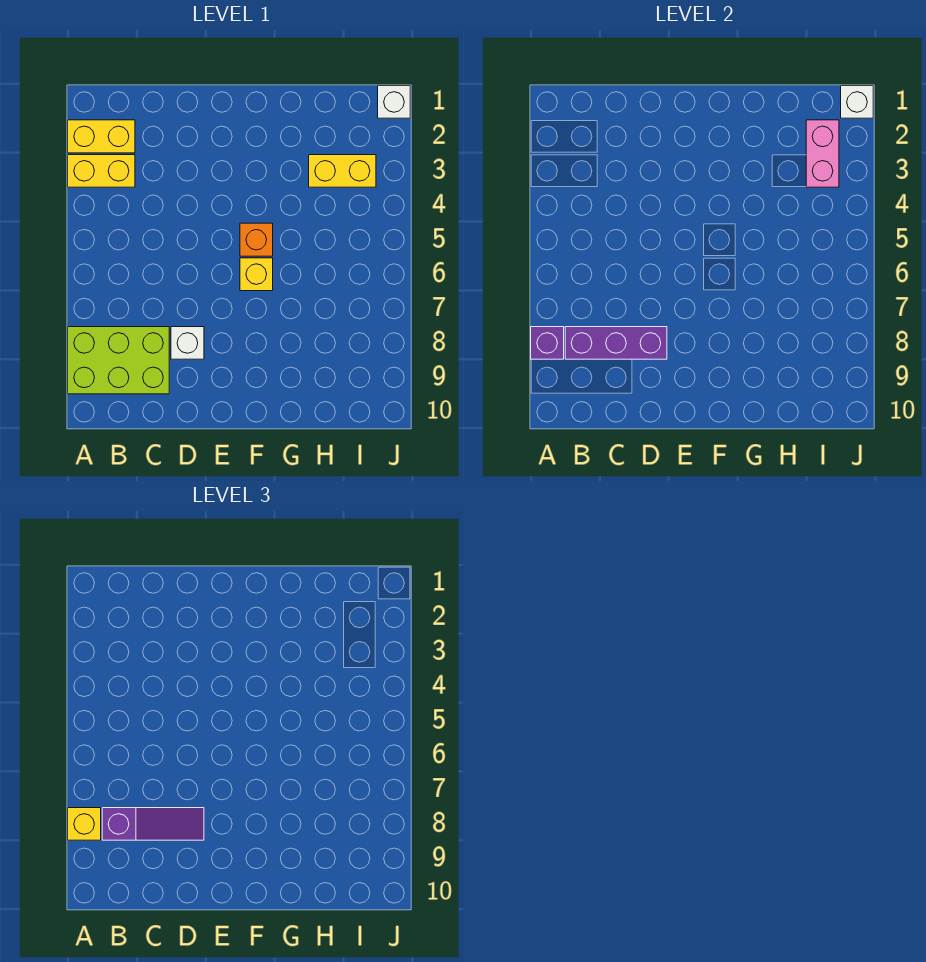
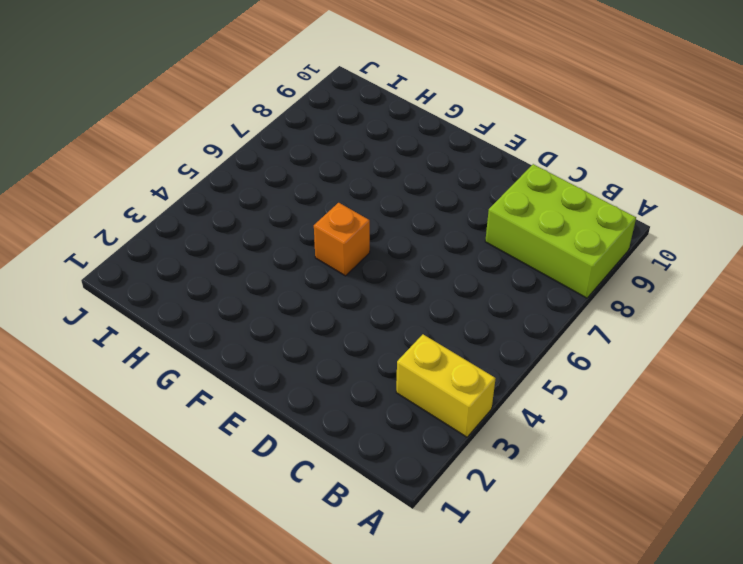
none -> yellow brick A2:B2 level 1
none -> white brick D8 level 1
none -> yellow brick F6 level 1

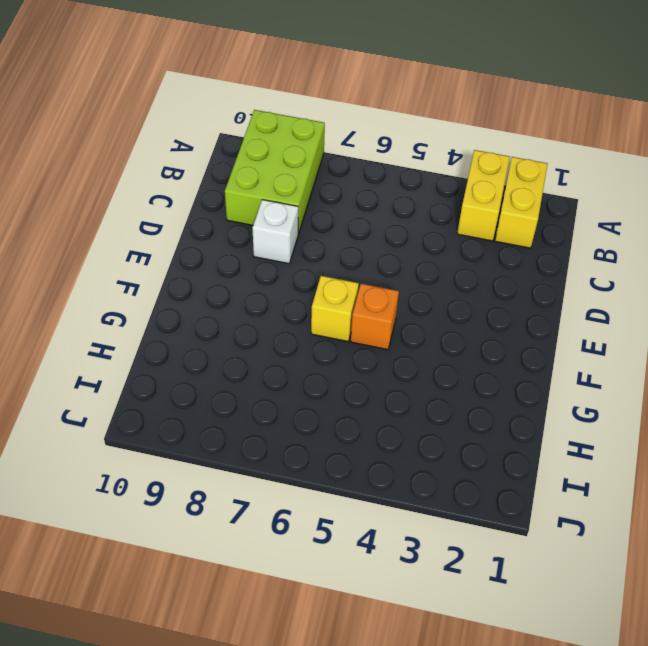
none -> yellow brick H3:I3 level 1
none -> white brick J1 level 1
none -> purple brick A8 level 2

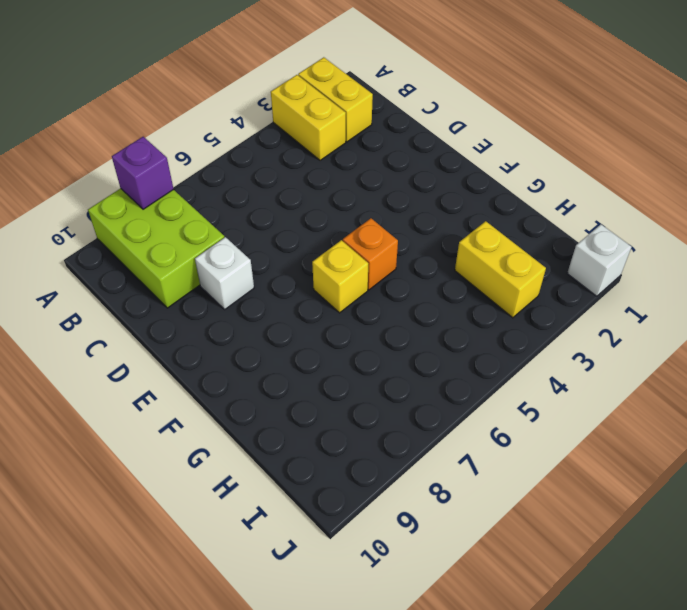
none -> purple brick B8:D8 level 2
none -> pink brick I2:I3 level 2
none -> white brick J1 level 2

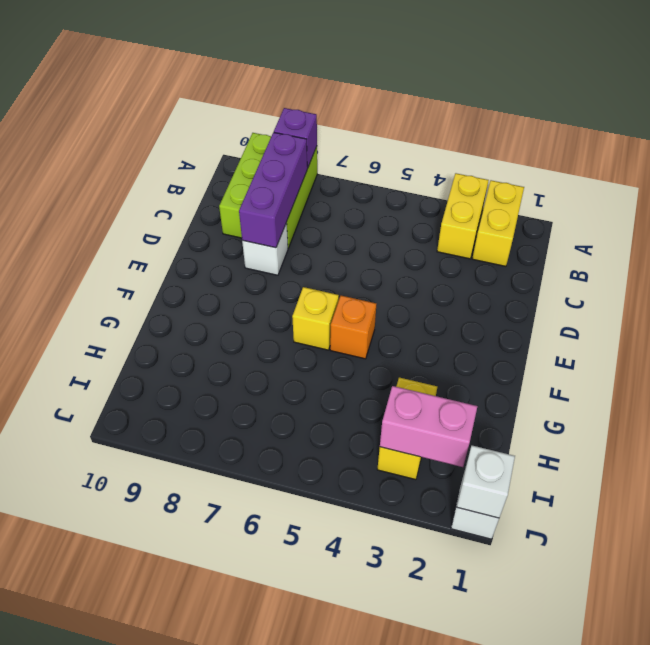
none -> yellow brick A8 level 3
none -> purple slope B8:D8 level 3 top B

